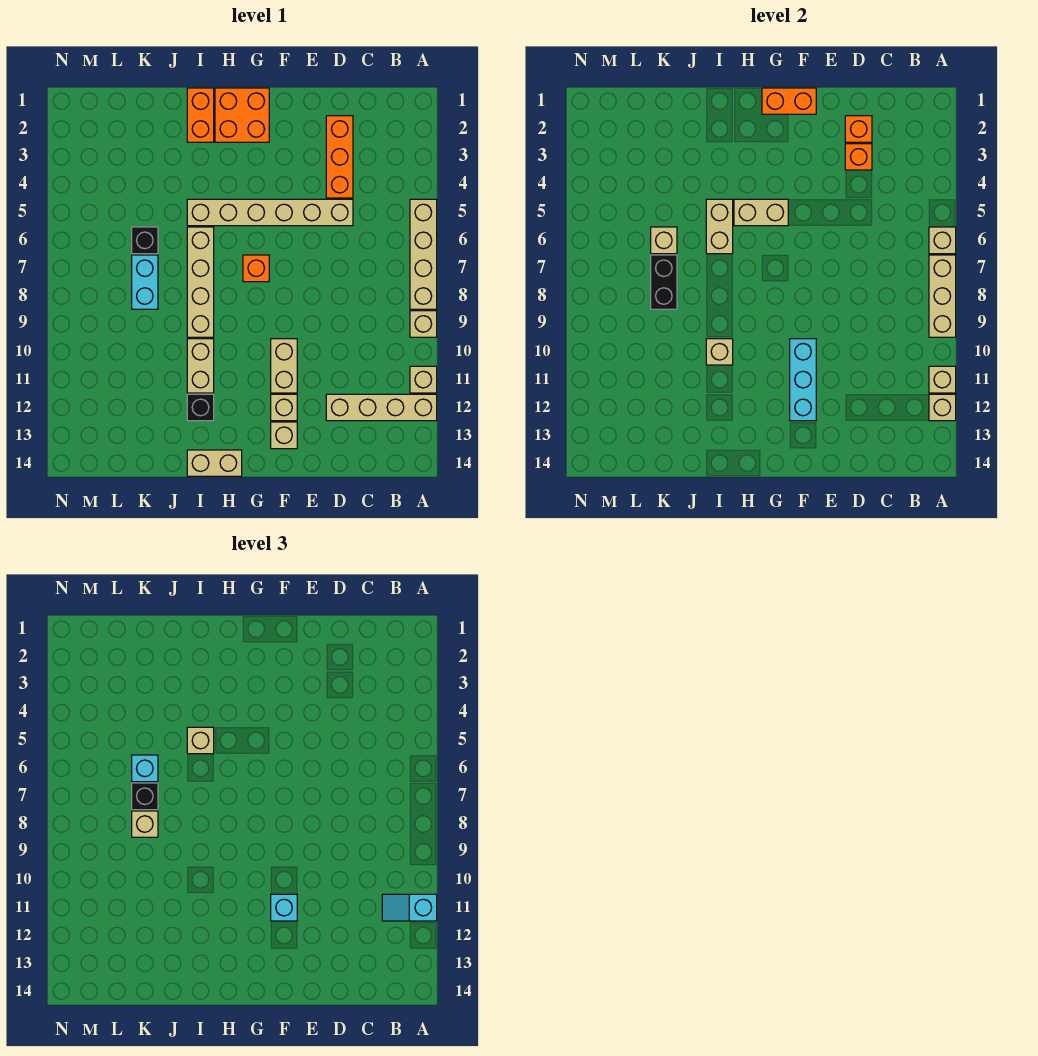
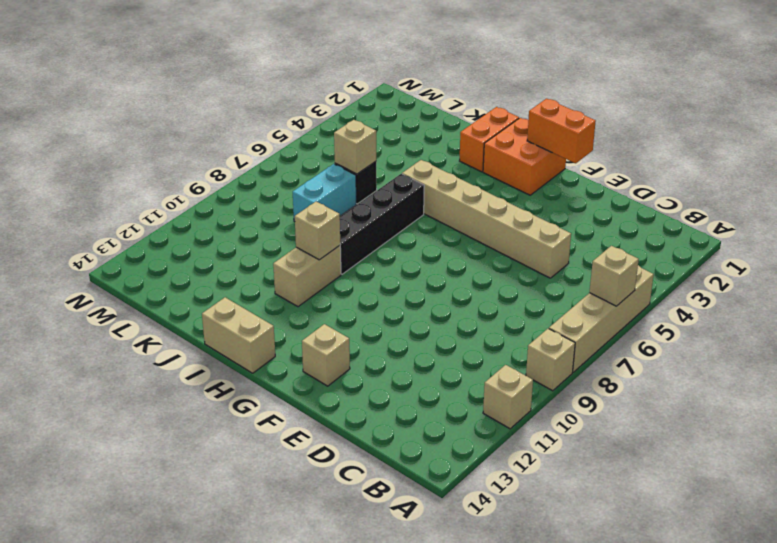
black brick I6:I9 level 1 -> tan brick I6:I9 level 1
none -> tan brick A12:D12 level 1
none -> orange brick D2:D4 level 1
none -> tan brick F10:F11 level 1
none -> tan brick F12 level 1

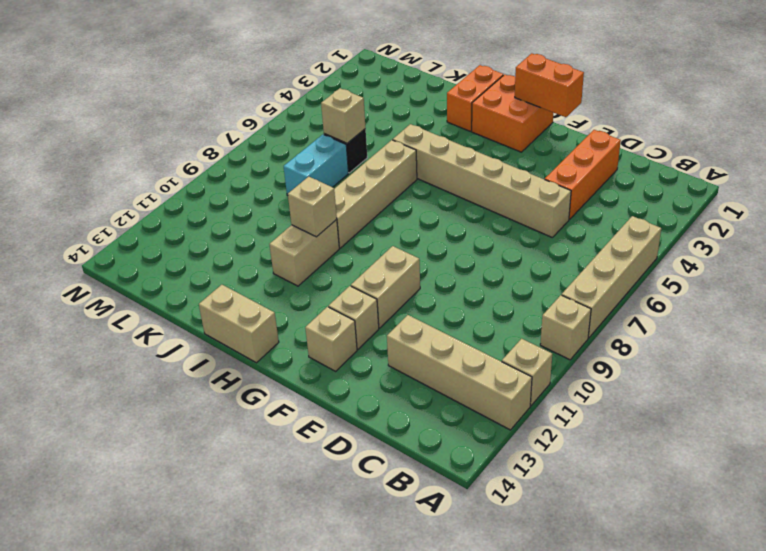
none -> orange brick G7 level 1
none -> black brick I12 level 1
none -> tan brick A6 level 2
none -> tan brick A7:A9 level 2

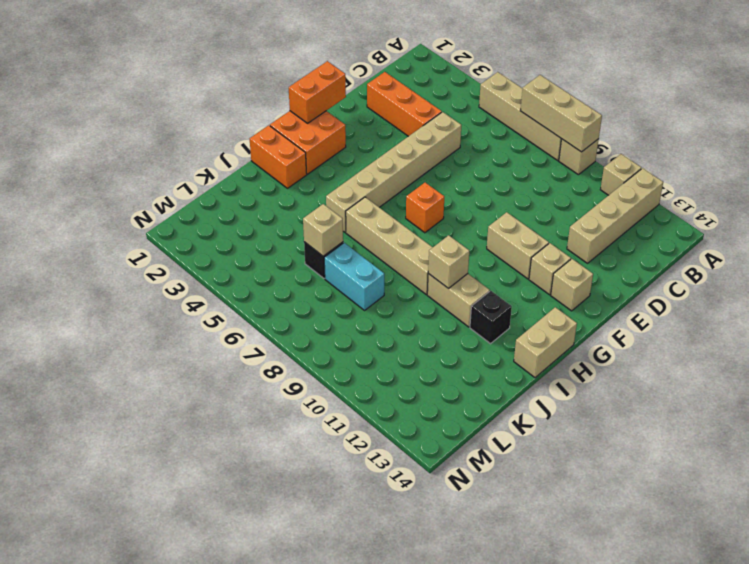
none -> tan brick A6 level 2
none -> tan brick A11 level 2
none -> tan brick A12 level 2
none -> orange brick D2 level 2

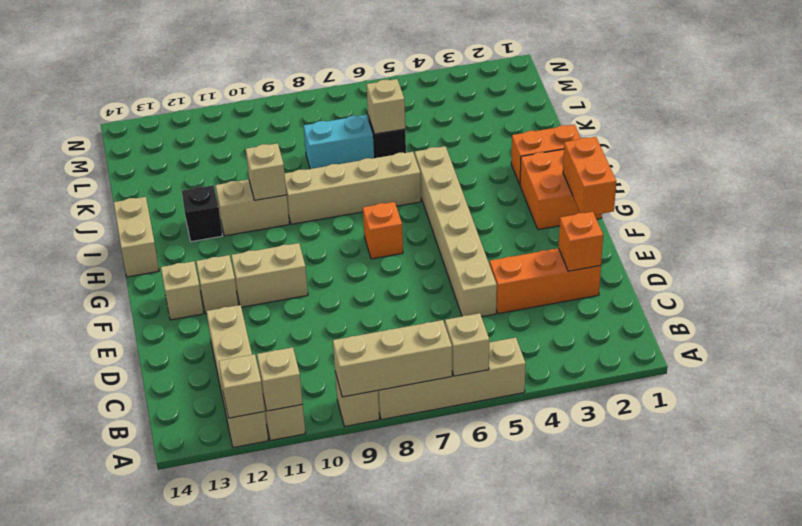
none -> orange brick D3 level 2
none -> cyan brick F10:F12 level 2
none -> tan brick G5:H5 level 2
none -> tan brick I5:I6 level 2

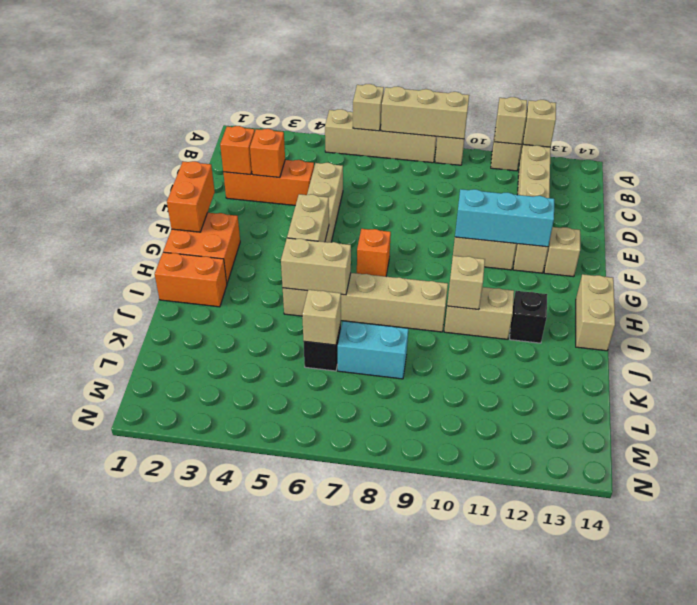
none -> black brick K7:K8 level 2
none -> cyan slope A11:B11 level 3 top A
none -> cyan brick F11 level 3
none -> tan brick I5 level 3

